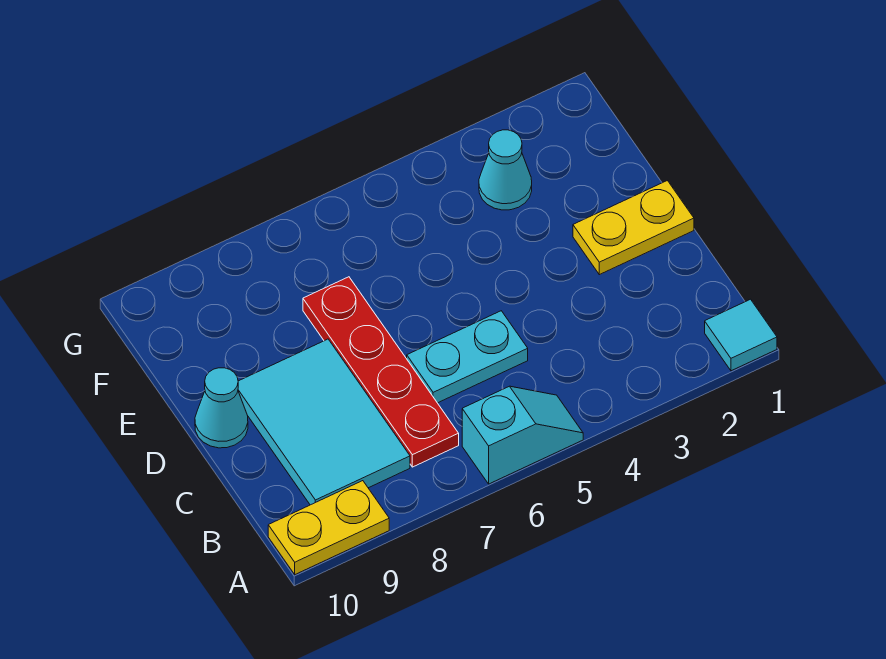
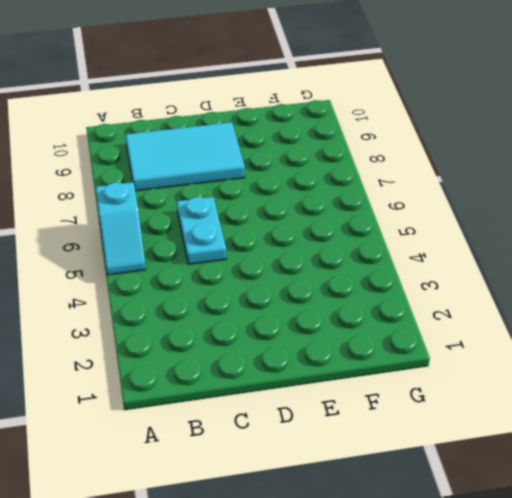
none -> cyan tile A1 level 1
none -> yellow plate A9:A10 level 1

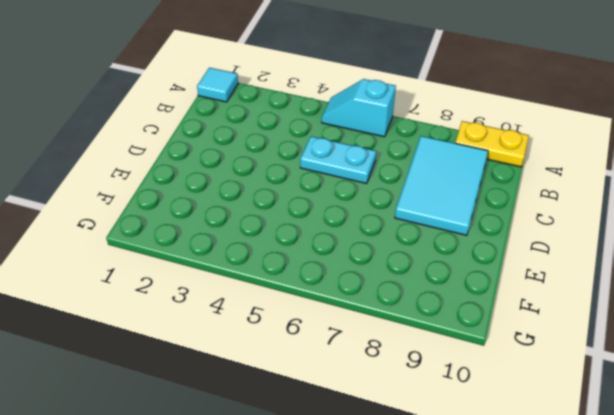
none -> red plate B7:E7 level 1
none -> yellow plate D1:D2 level 1

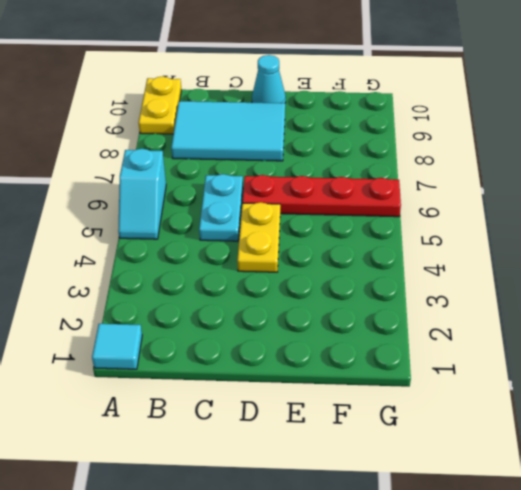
yellow plate D4:D5 level 1 -> yellow plate D1:D2 level 1
red plate D6:G6 level 1 -> red plate B7:E7 level 1
none -> cyan cone F3 level 1

